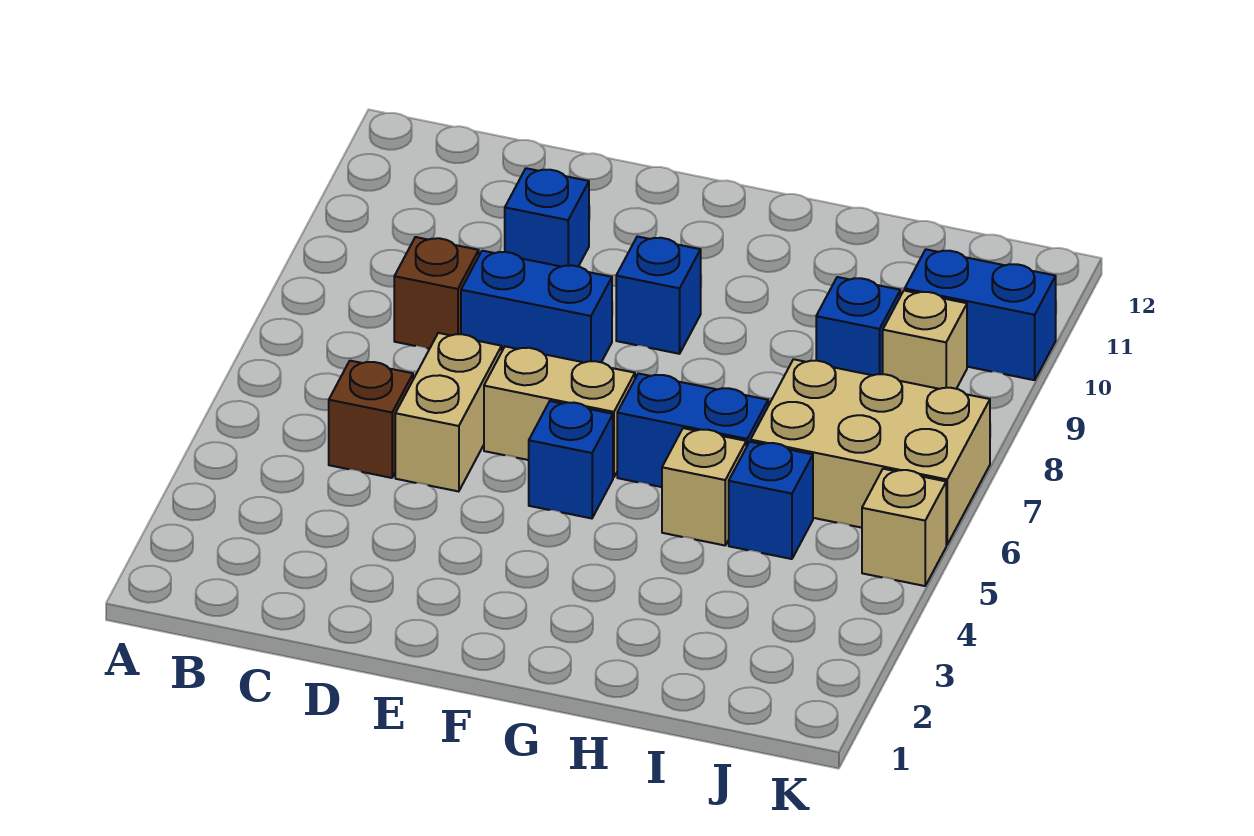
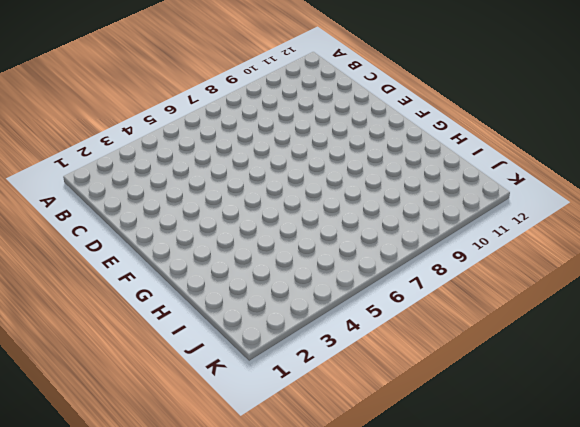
none -> brown brick C5 level 1
none -> brown brick C8 level 1
none -> tan brick D5:D6 level 1

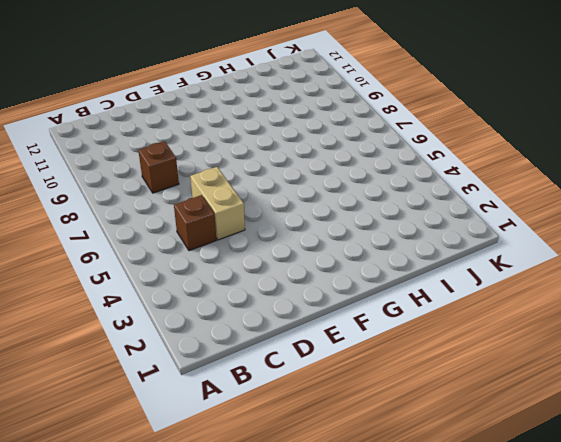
none -> blue brick D8:E8 level 1
none -> blue brick D10 level 1
none -> tan brick E6:F6 level 1

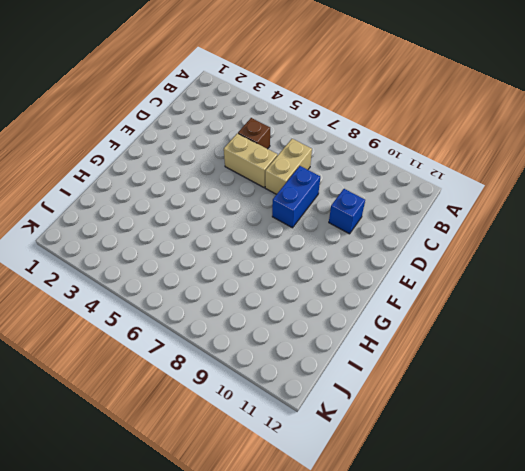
tan brick C7:D7 level 1 -> tan brick E6:F6 level 1
none -> brown brick C8 level 1
none -> blue brick F5 level 1
none -> blue brick F9 level 1

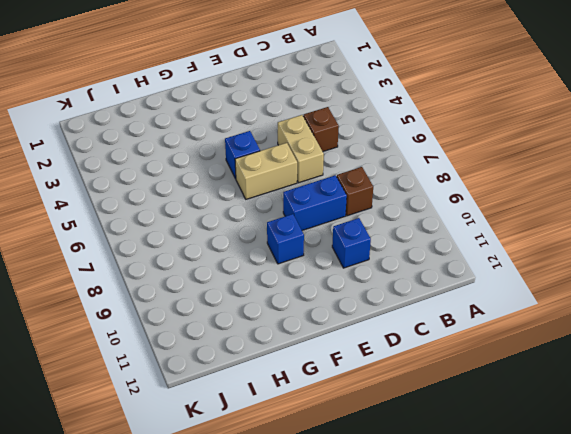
none -> blue brick G6:H6 level 1
none -> tan brick H5 level 1
none -> blue brick I5 level 1

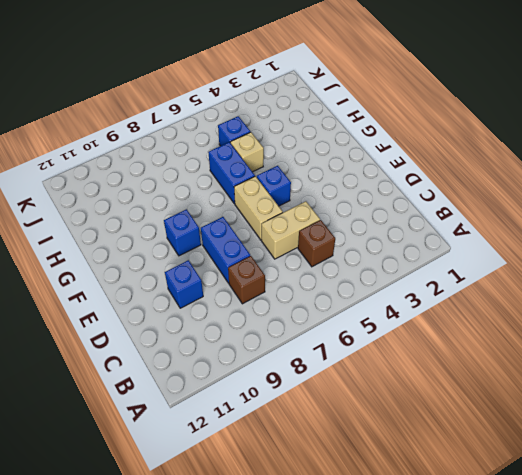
none -> tan brick I6:K7 level 1
none -> blue brick I9 level 1
none -> tan brick J9 level 1

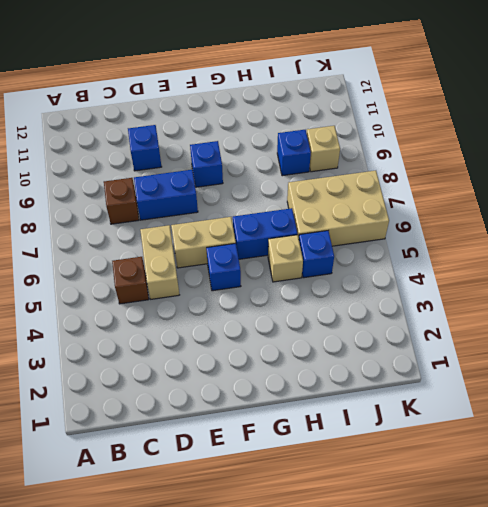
none -> blue brick J10:K10 level 1
none -> tan brick K5 level 1

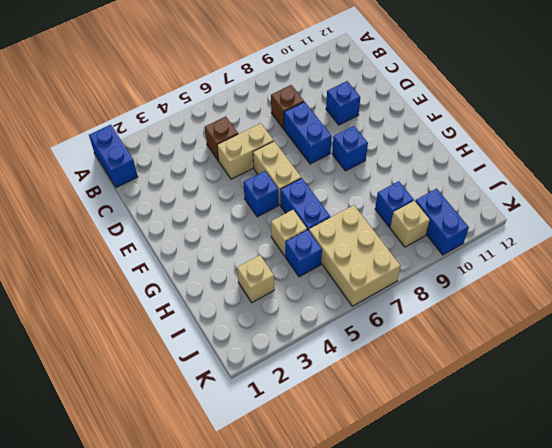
blue brick A1:B1 level 1 -> none
tan brick I3 level 1 -> tan brick K5 level 1

